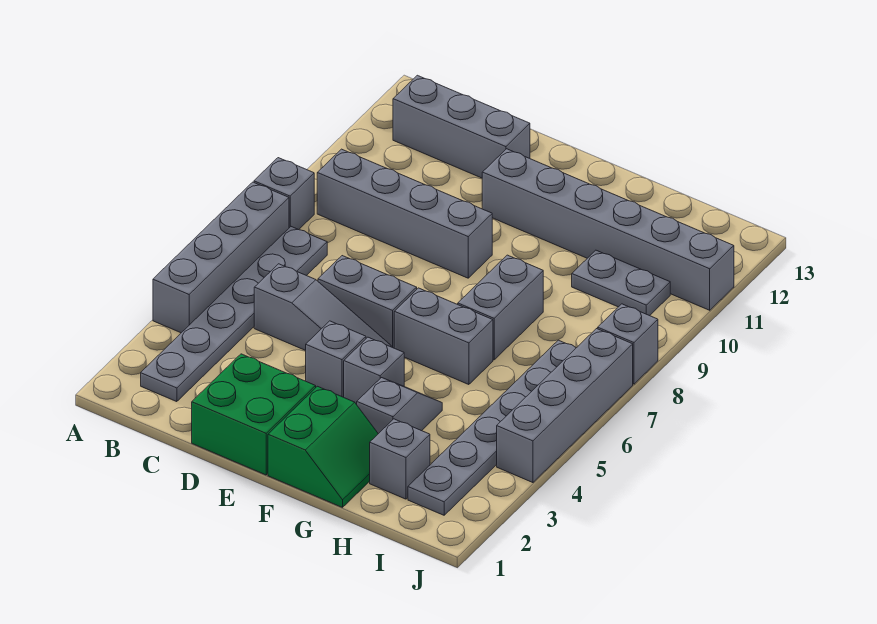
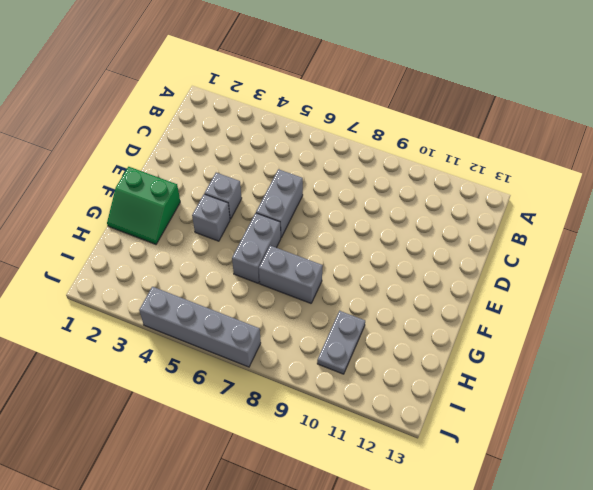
none -> grey brick A4:A7 level 1
none -> grey brick A8 level 1
none -> grey plate B2:B7 level 1

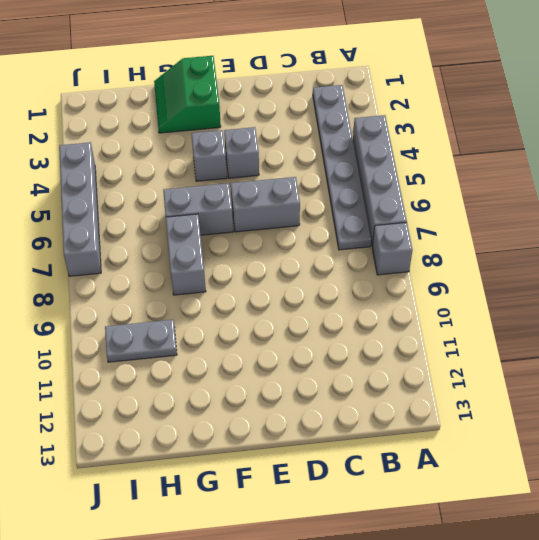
none -> grey brick B9:E9 level 1
none -> grey brick B12:D12 level 1
none -> grey slope C5:E5 level 1 top C

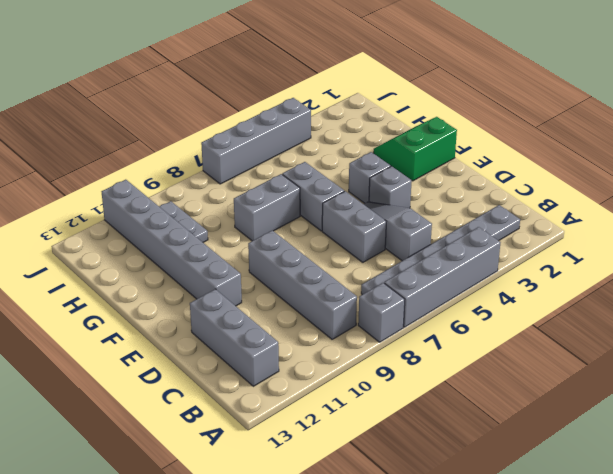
none -> green brick D1:E2 level 1
none -> grey slope G3:G4 level 1 top 3
none -> grey brick H2 level 1

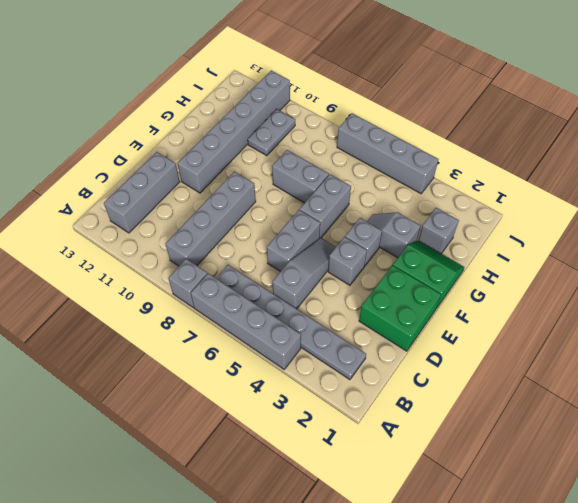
none -> grey plate I2:I7 level 1
none -> grey brick J8 level 1

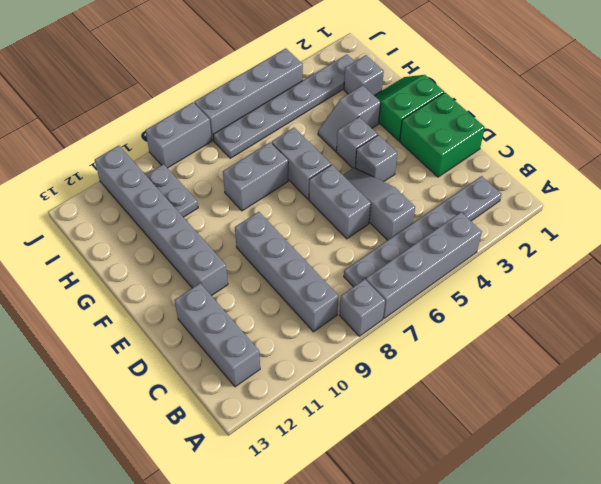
grey brick J8:J9 level 1 -> grey brick J8 level 1

